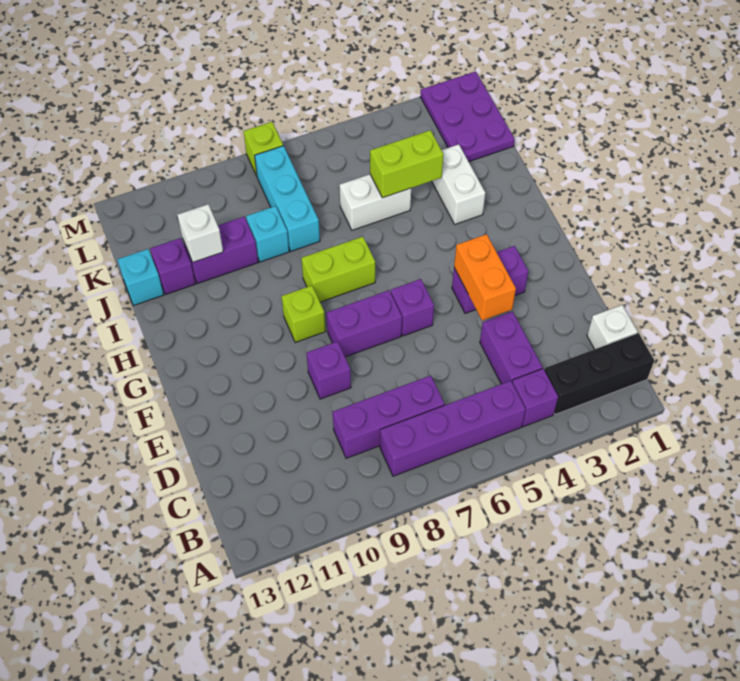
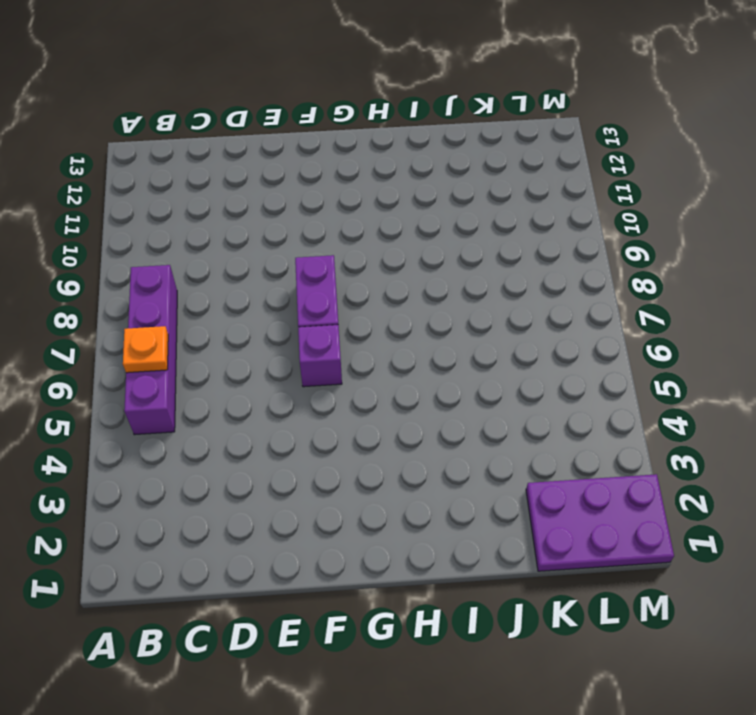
orange plate B6 level 2 -> none
none -> black brick B1:B3 level 1
none -> purple brick B4 level 1
none -> white brick C1 level 1

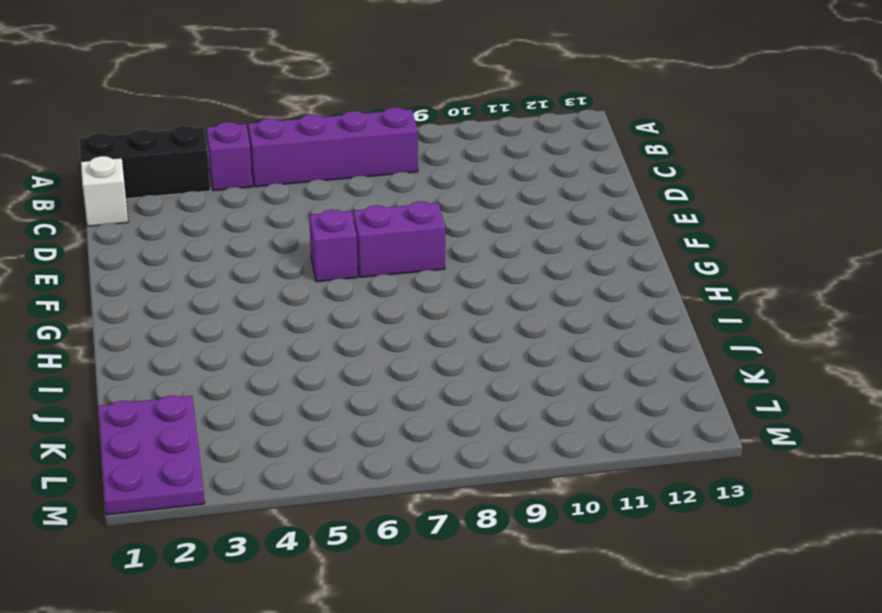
none -> purple brick C4:D4 level 1
none -> purple brick C7:C9 level 1
none -> purple brick E9 level 1

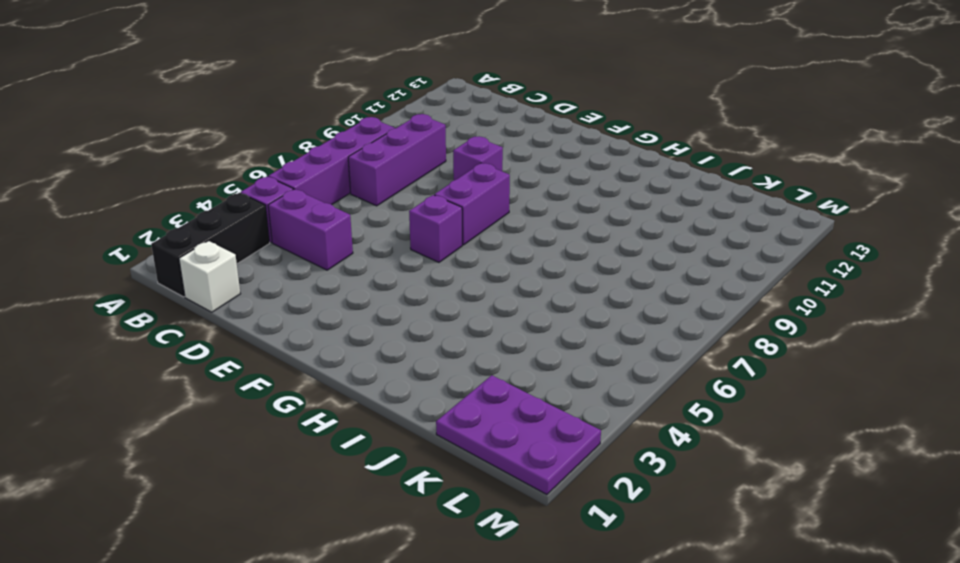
none -> purple brick F3:F4 level 1
none -> lime brick G9 level 1
none -> lime brick H7:H8 level 1

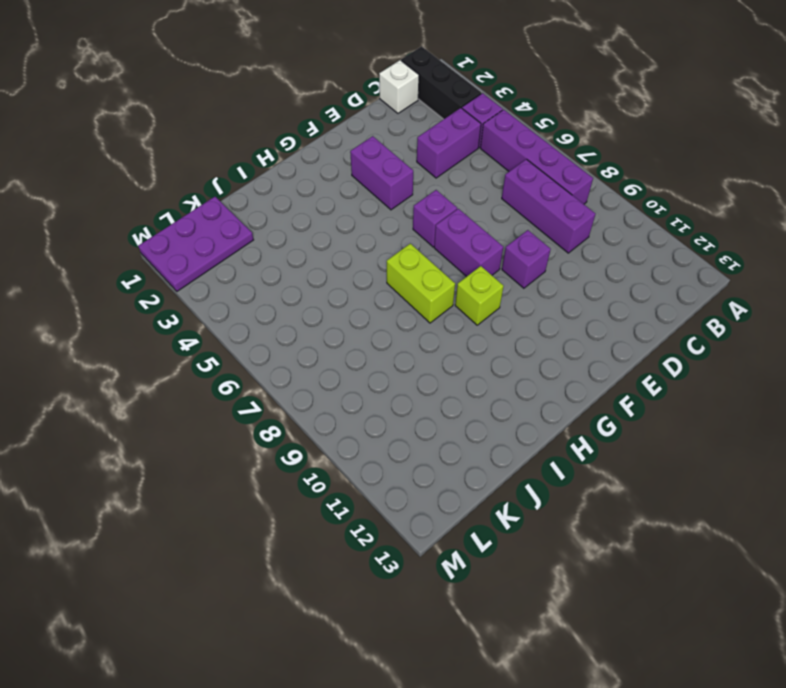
none -> white brick I3:J3 level 1
none -> white brick J5:J6 level 1
none -> cyan brick J8:L8 level 1

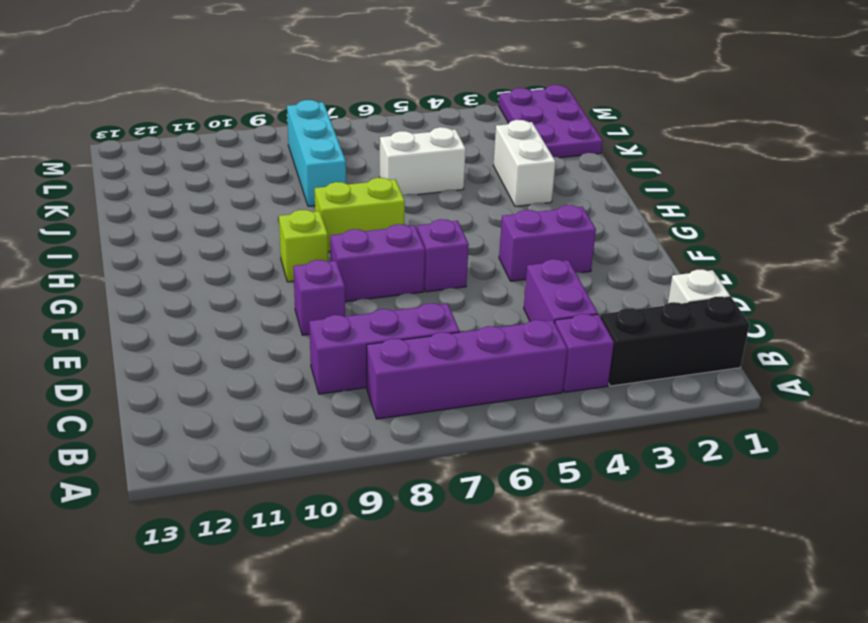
none -> cyan brick J9 level 1
none -> purple brick J10:J11 level 1
none -> purple brick J12 level 1

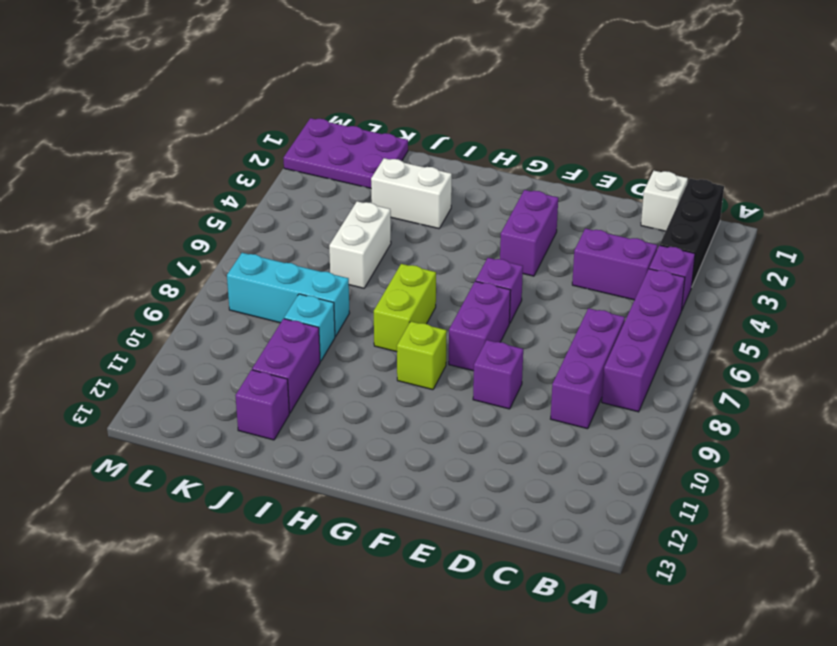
none -> cyan brick J13 level 1
none -> lime brick M8 level 1
none -> orange brick E4:F4 level 2

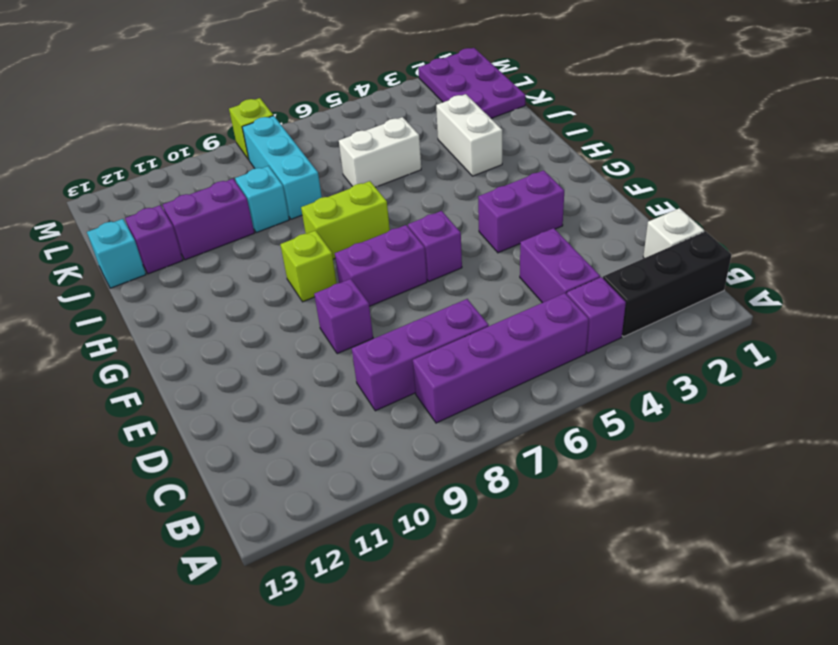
none -> orange brick E4:F4 level 2
none -> lime brick J4:J5 level 2
none -> white brick J11 level 2

